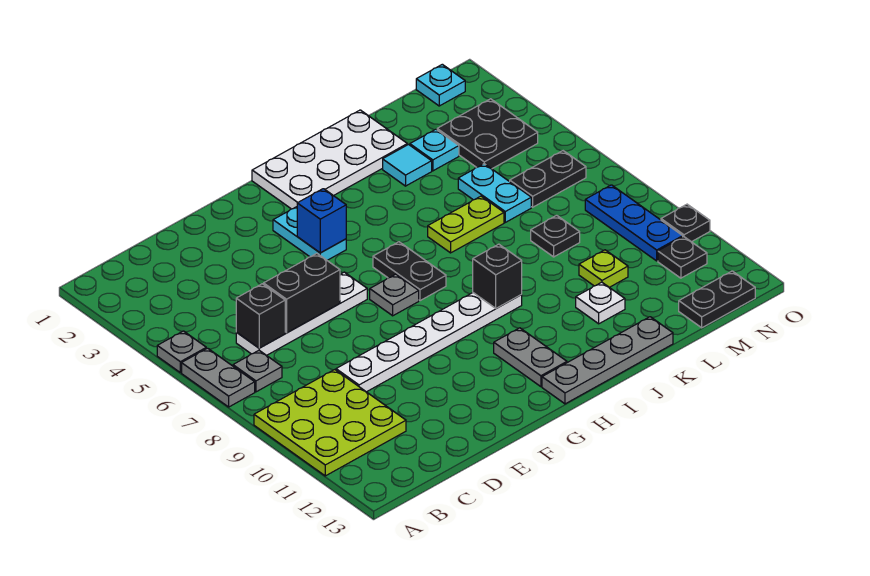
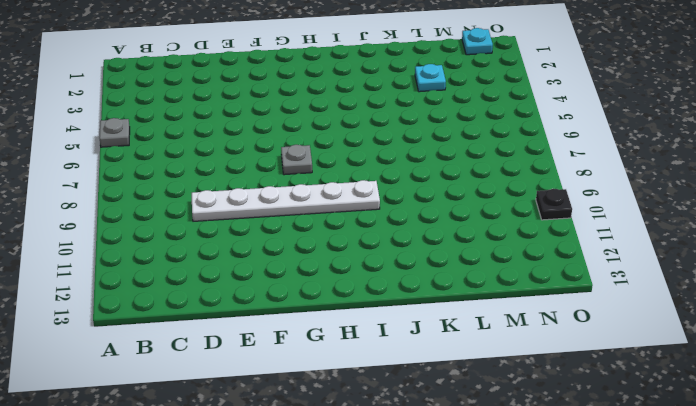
none -> grey plate A6:A7 level 1
none -> lime plate A9:C11 level 1
none -> grey plate B7 level 1
none -> white plate C6:F6 level 1

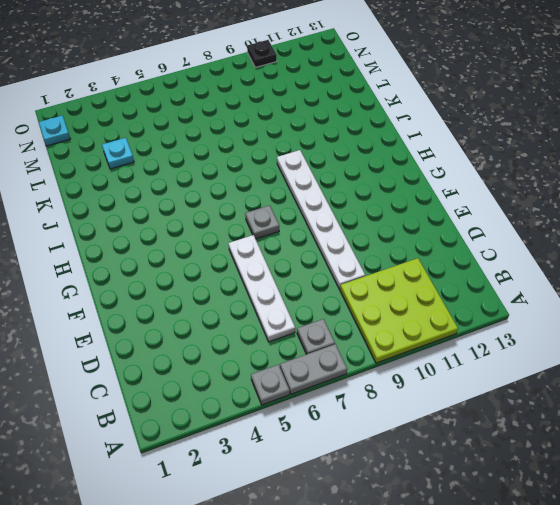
none -> cyan plate G3:G4 level 1
none -> white plate H1:K2 level 1
none -> black plate H6:H7 level 1
none -> grey plate H11:H12 level 1

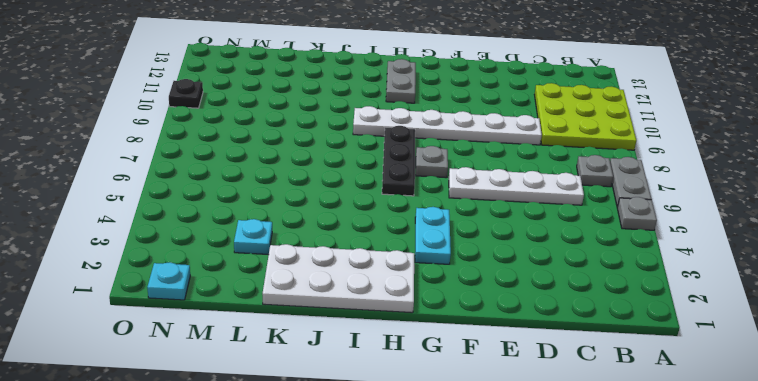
black plate H6:H8 level 1 -> black plate H6:H7 level 1
none -> grey plate H13:K13 level 1
none -> lime plate J6:K6 level 1
none -> cyan tile K3 level 1
none -> white plate K11 level 1

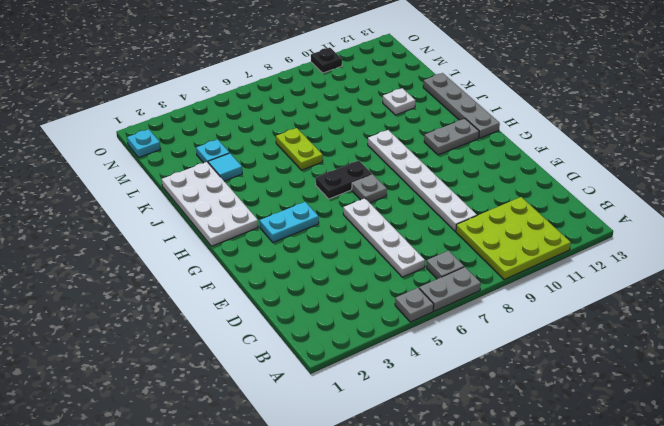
none -> cyan plate L5:L6 level 1
none -> black plate L8 level 1
none -> lime plate L10 level 1
none -> black plate M3:N4 level 1

